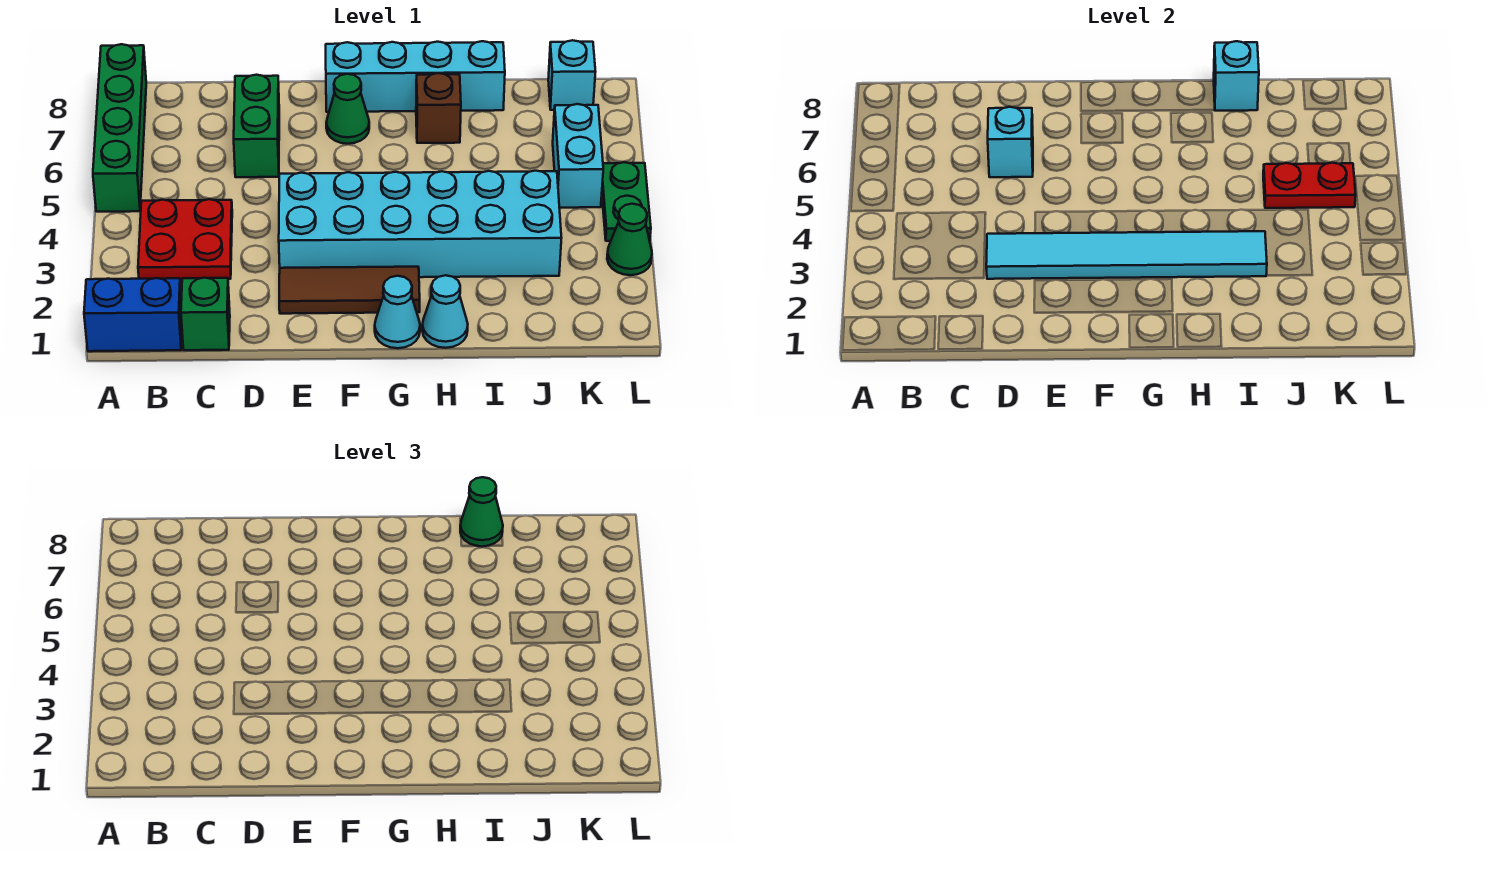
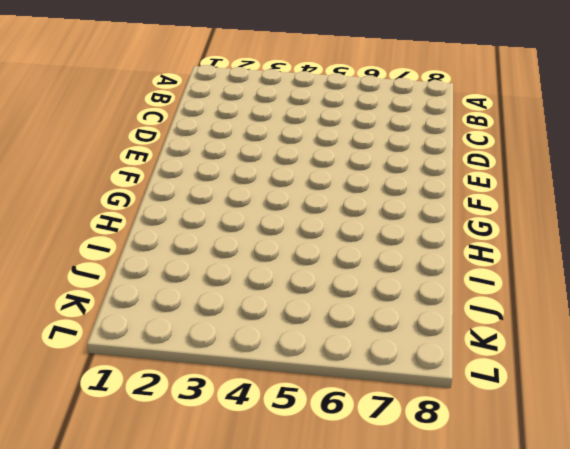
none -> blue brick A1:B1 level 1
none -> green brick A5:A8 level 1
none -> red plate B3:C4 level 1

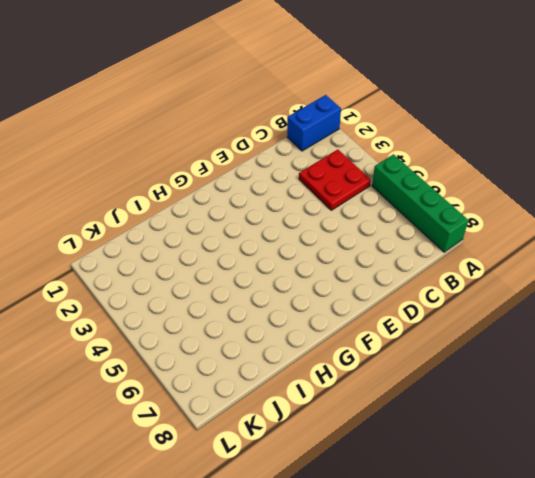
none -> green brick C1 level 1
none -> green brick D6:D7 level 1
none -> brown tile E2:G2 level 1

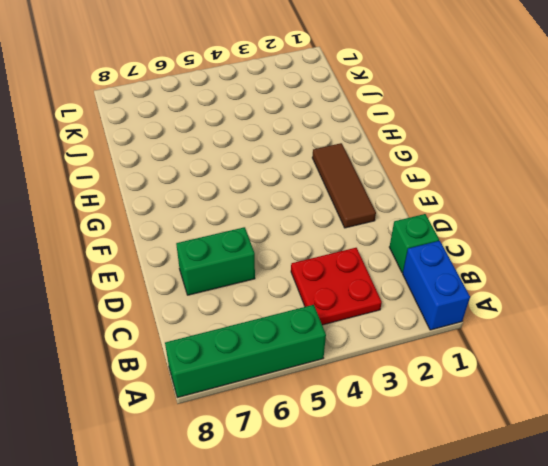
none -> cyan brick E3:J4 level 1
none -> green cone F7 level 1
none -> cyan brick F8:I8 level 1

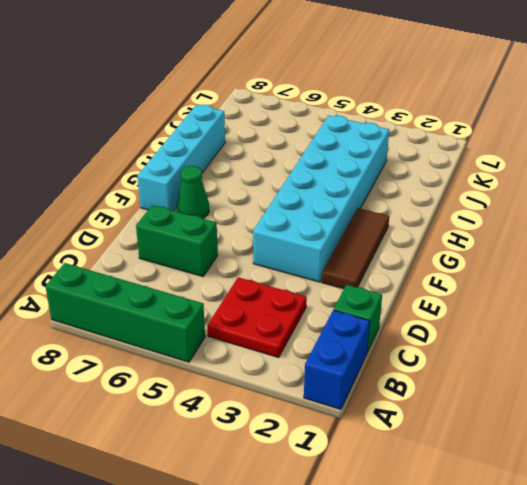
none -> cyan cone G1 level 1
none -> cyan cone H1 level 1
none -> brown brick H7 level 1

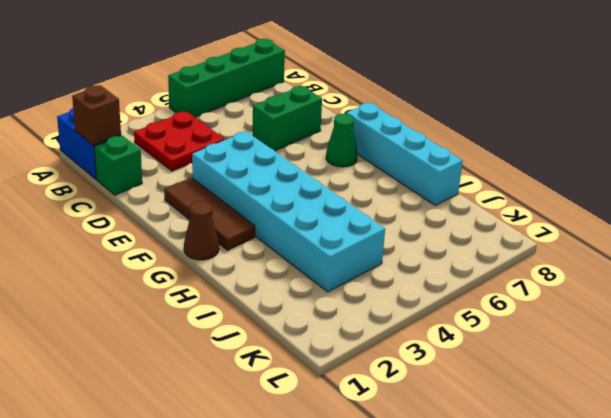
brown brick B1 level 2 -> brown brick H7 level 1
brown cone G1 level 1 -> cyan cone G1 level 1
none -> cyan cone H1 level 1
none -> cyan brick K5:K6 level 1
none -> cyan brick K8 level 1

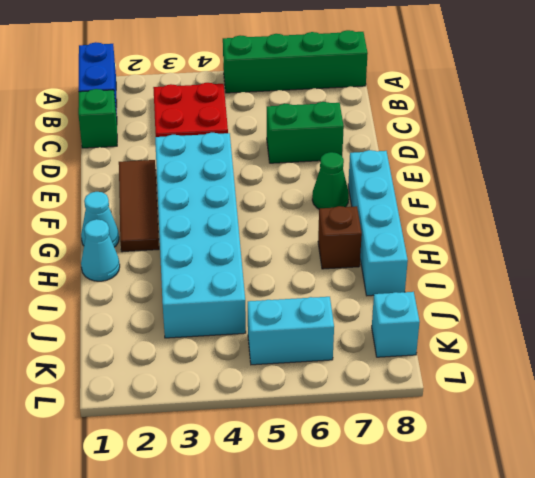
none -> green cone L3 level 1
none -> green plate L4:L5 level 1
none -> cyan tile D3:I3 level 2

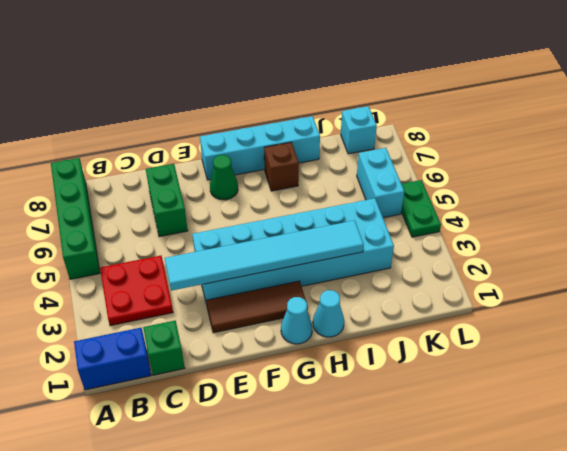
none -> green cone L3 level 1
none -> cyan brick D6 level 2
none -> cyan brick I8 level 2

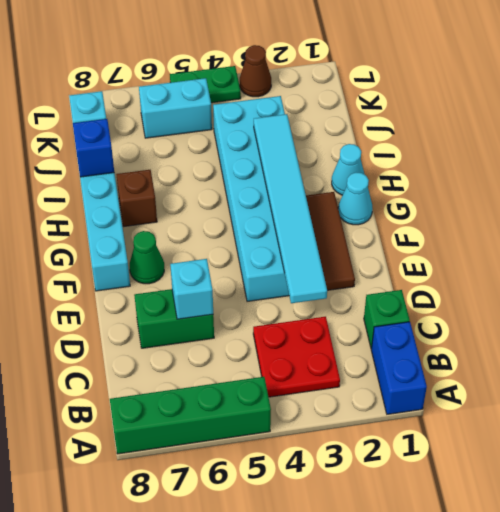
blue brick I8 level 2 -> cyan brick I8 level 2
brown cone L3 level 1 -> green cone L3 level 1
none -> red plate J5:K5 level 2
none -> green cone I8 level 3

